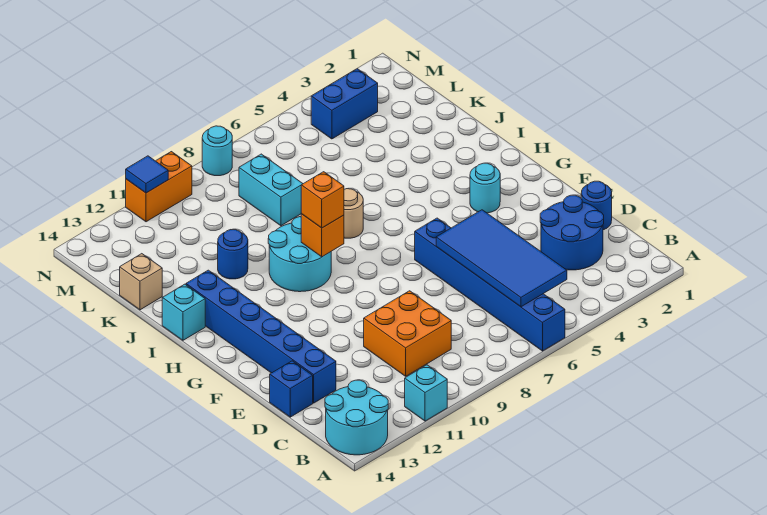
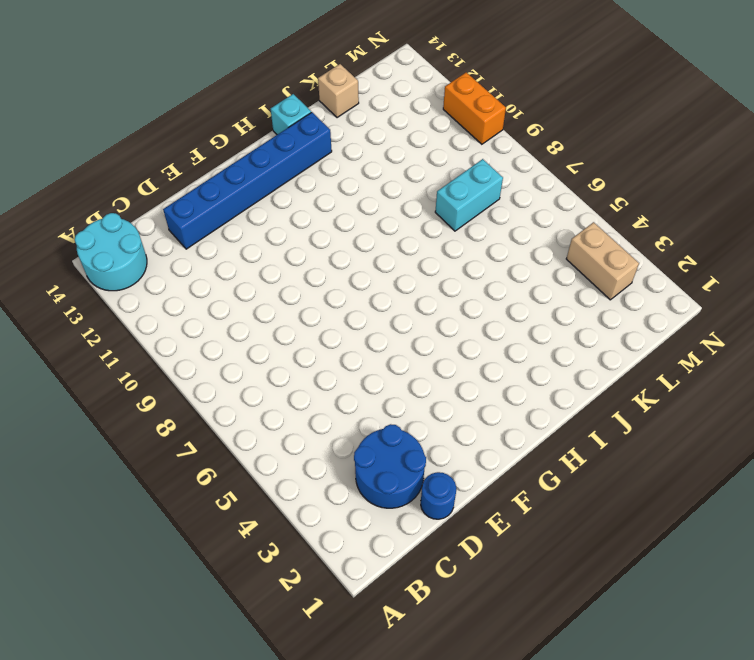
tan brick M3:M4 level 1 -> blue brick M3:M4 level 1
none -> blue brick A6:F6 level 1
none -> cyan brick A11 level 1
none -> orange brick C9:D10 level 1

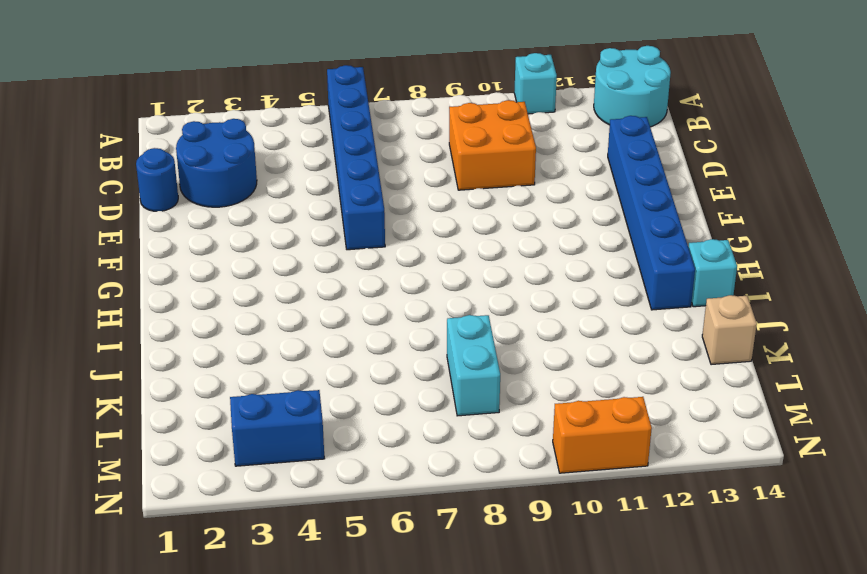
none -> blue brick D14 level 1
none -> cyan round brick G3 level 1
none -> cyan round brick H9:I10 level 1

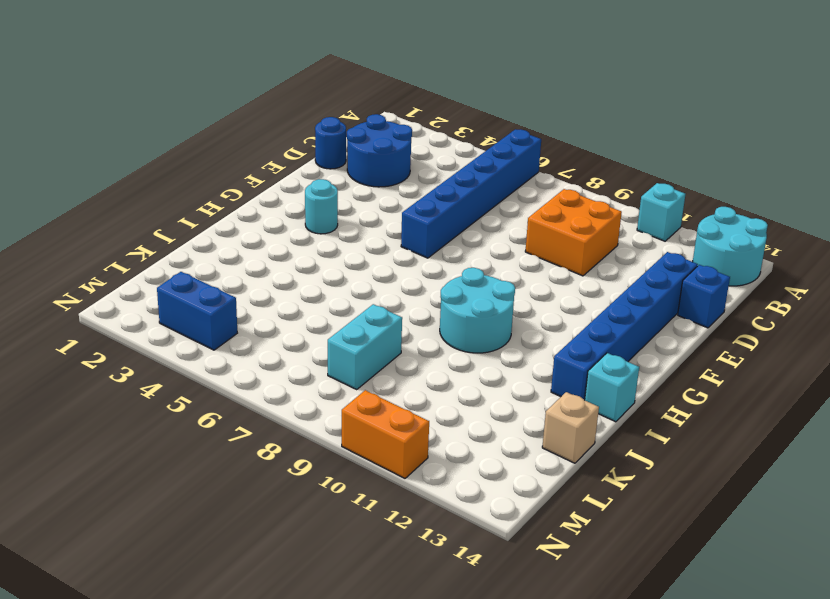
none -> tan round brick I7 level 1
none -> blue round brick J11 level 1
none -> cyan round brick N8 level 1

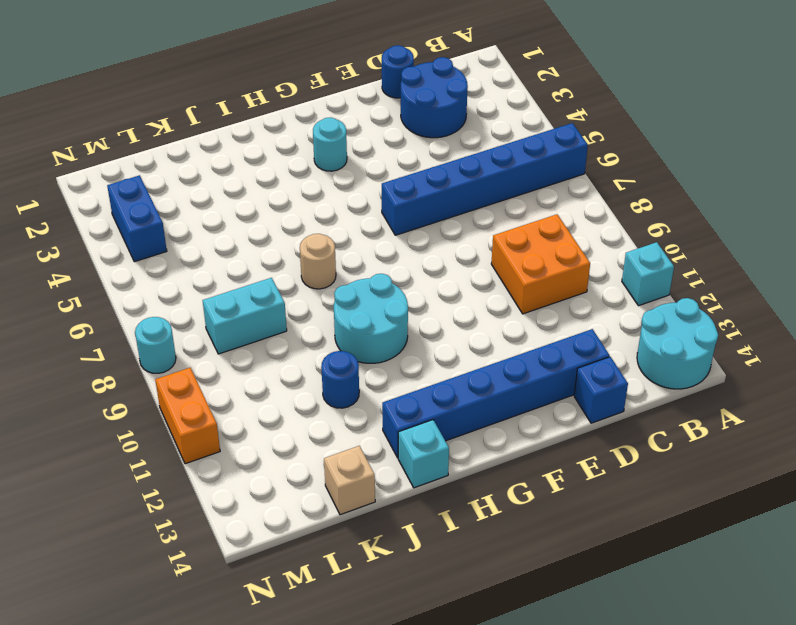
none -> blue tile B5:E6 level 2
none -> orange brick H9 level 2
none -> blue tile N11 level 2

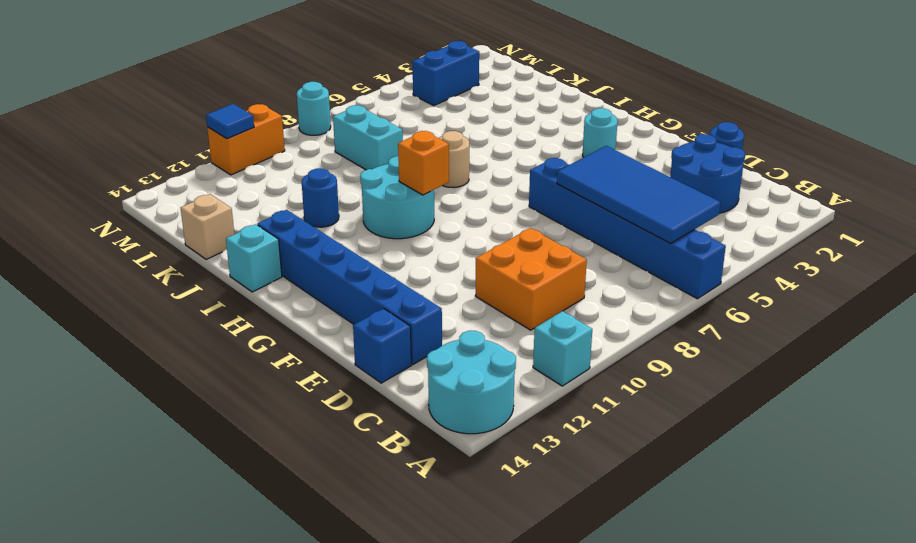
none -> orange brick H9 level 3

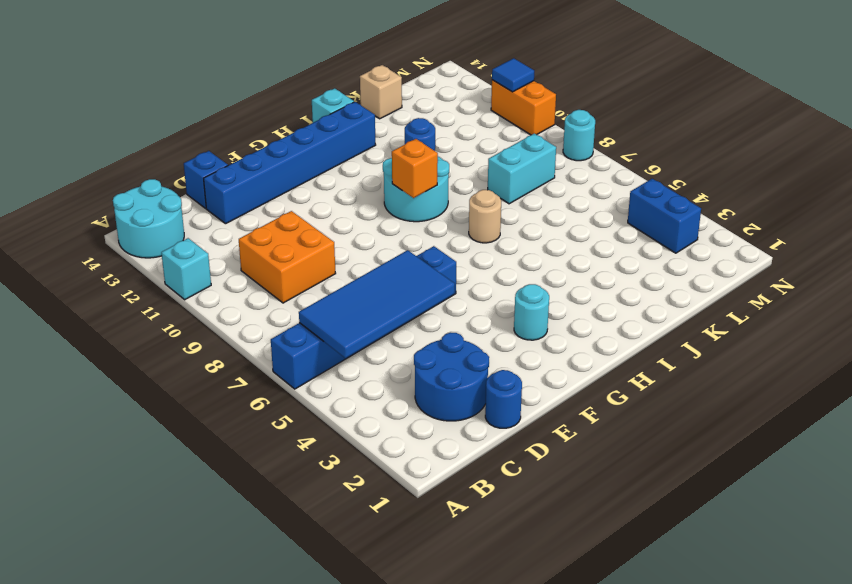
none -> orange brick H9 level 3

